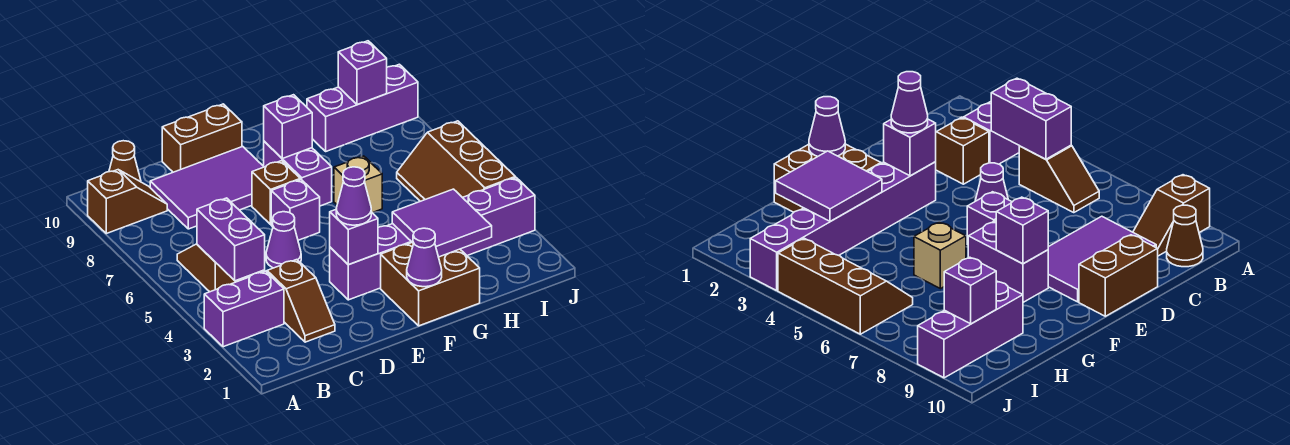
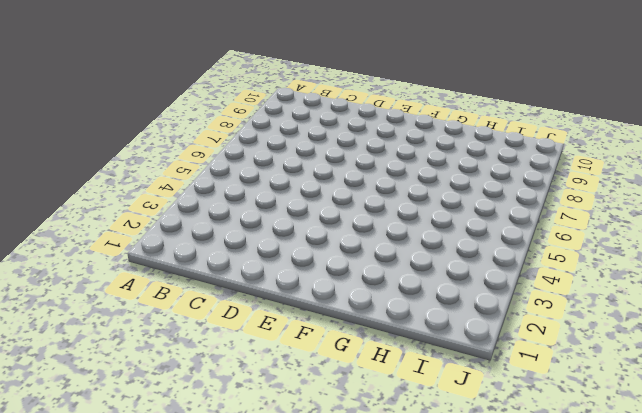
none -> purple brick A3:B3 level 1
none -> brown slope A9:B9 level 1 top A
none -> brown slope B5:B6 level 1 top 5

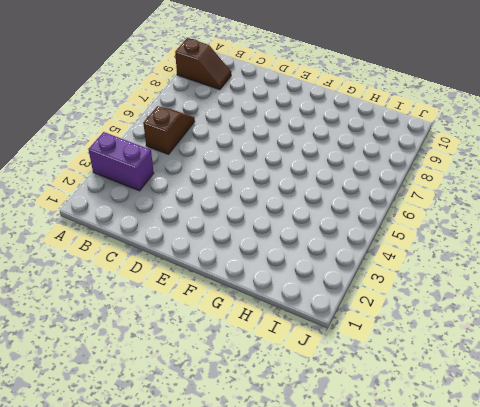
none -> brown cone B10 level 1
none -> brown slope C2:C3 level 1 top 3
none -> purple tile C8:E9 level 1

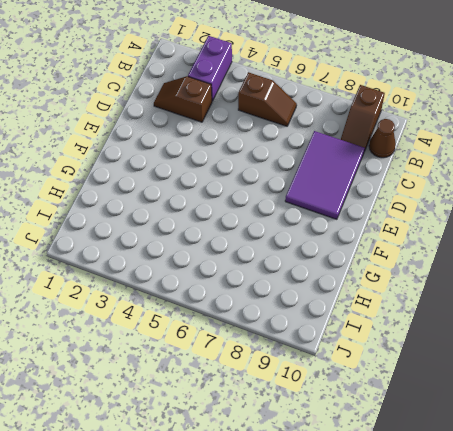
none -> purple cone D5 level 1
none -> brown brick D10:E10 level 1
none -> purple brick E3:J3 level 1

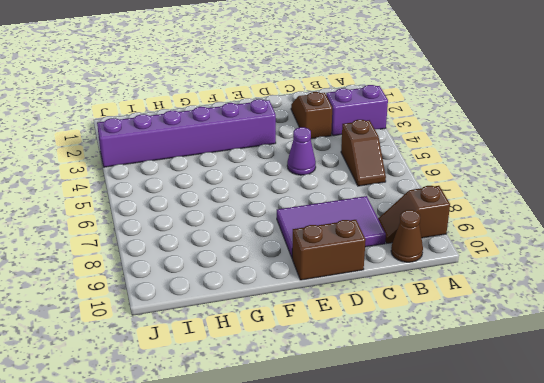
none -> purple brick E6 level 1
none -> brown brick E7 level 1
none -> brown brick F1:G2 level 1

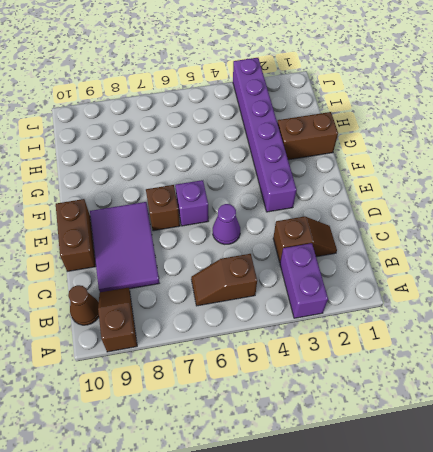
brown brick G1:G2 level 1 -> brown brick F1:G2 level 1
none -> purple brick F7:F8 level 1
none -> tan brick G6 level 1
none -> purple brick H9:J9 level 1

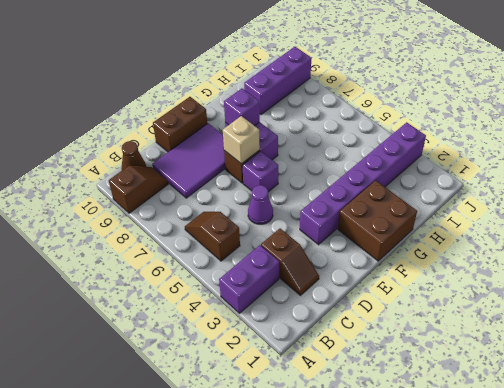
tan brick E7 level 2 -> tan brick G6 level 1
none -> brown slope I4:J6 level 1 top J
none -> purple brick B4:B5 level 2
none -> purple brick E3 level 2

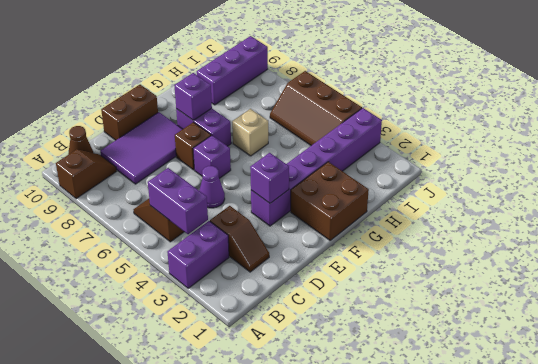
none -> purple cone F1 level 2
none -> purple tile G2:H3 level 2
none -> purple brick I9 level 2

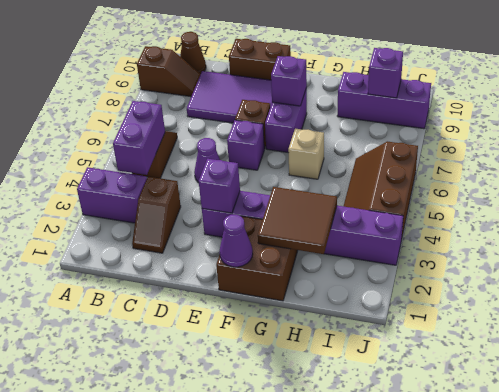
brown tile G2:H3 level 2 -> purple tile G2:H3 level 2
none -> purple cone E3 level 3

